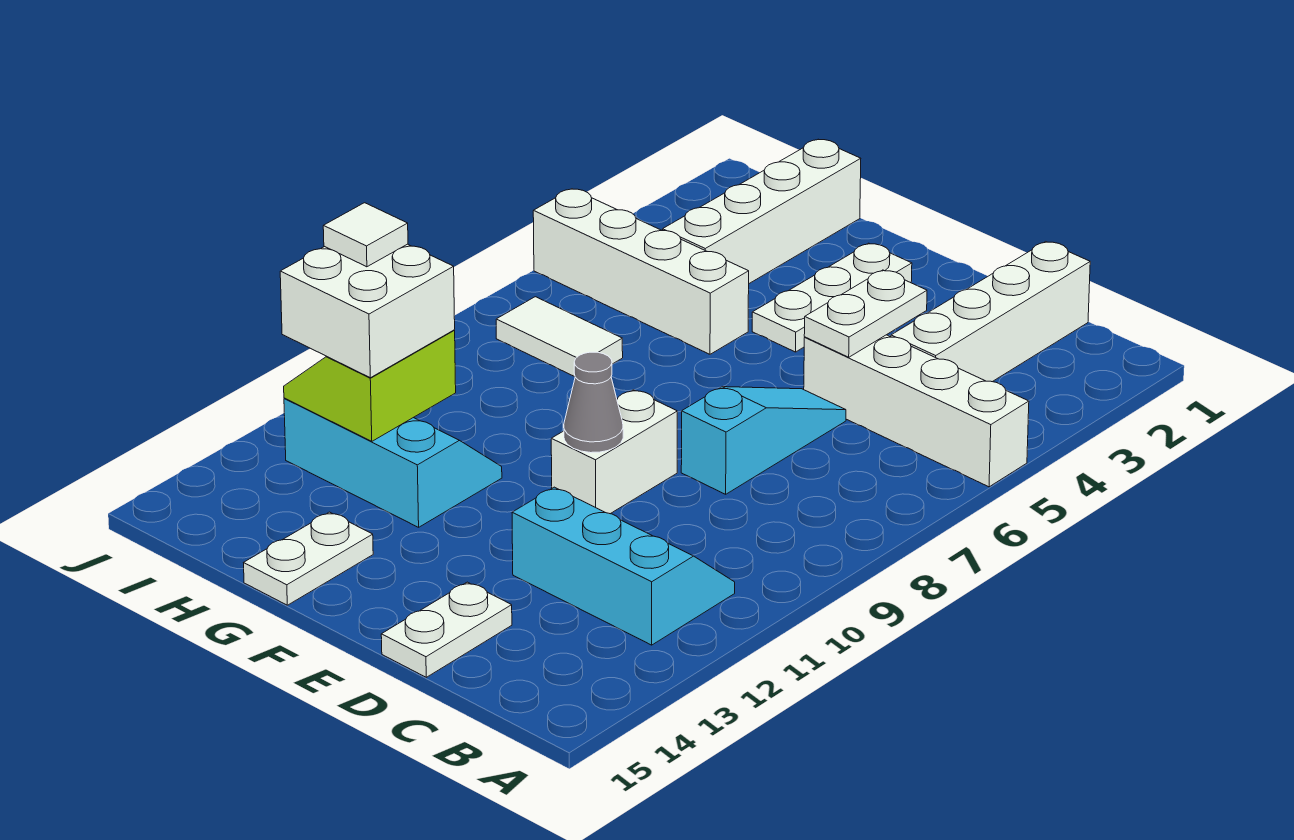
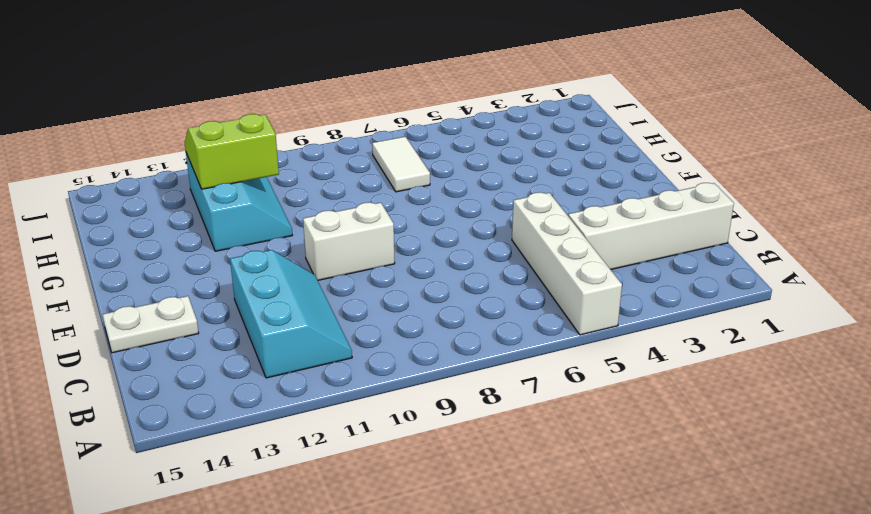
none -> cyan slope D6:D8 level 1 top 8
none -> white plate F2:F4 level 1
none -> white brick G5:J5 level 1

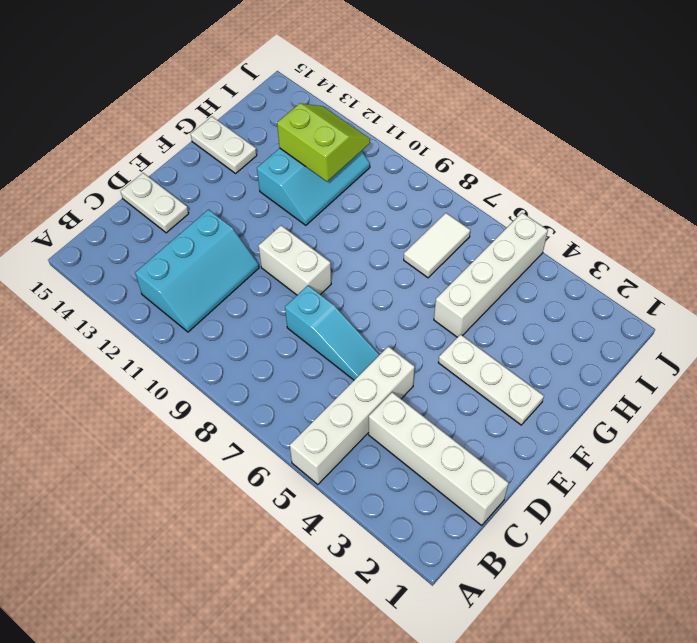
none -> white brick H1:H4 level 1
none -> white plate D4:D5 level 2
none -> grey cone E10 level 2

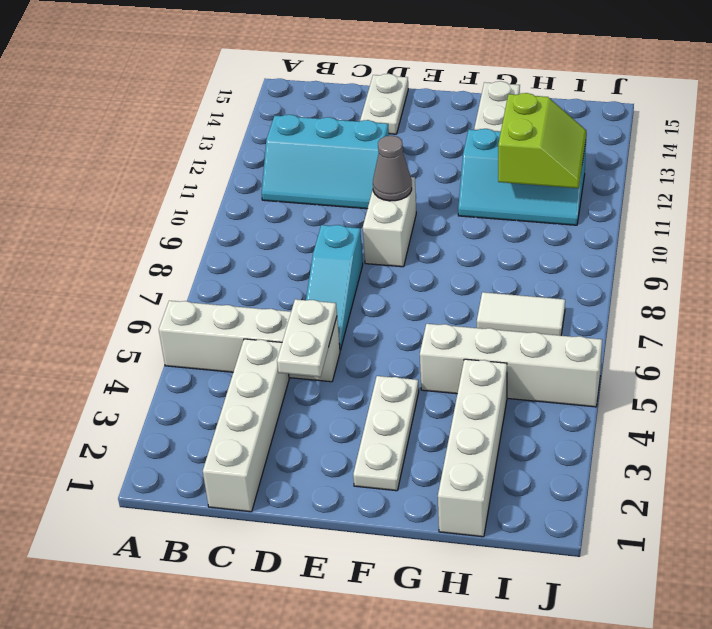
none -> white brick H11:I12 level 3
none -> white tile I11 level 4

